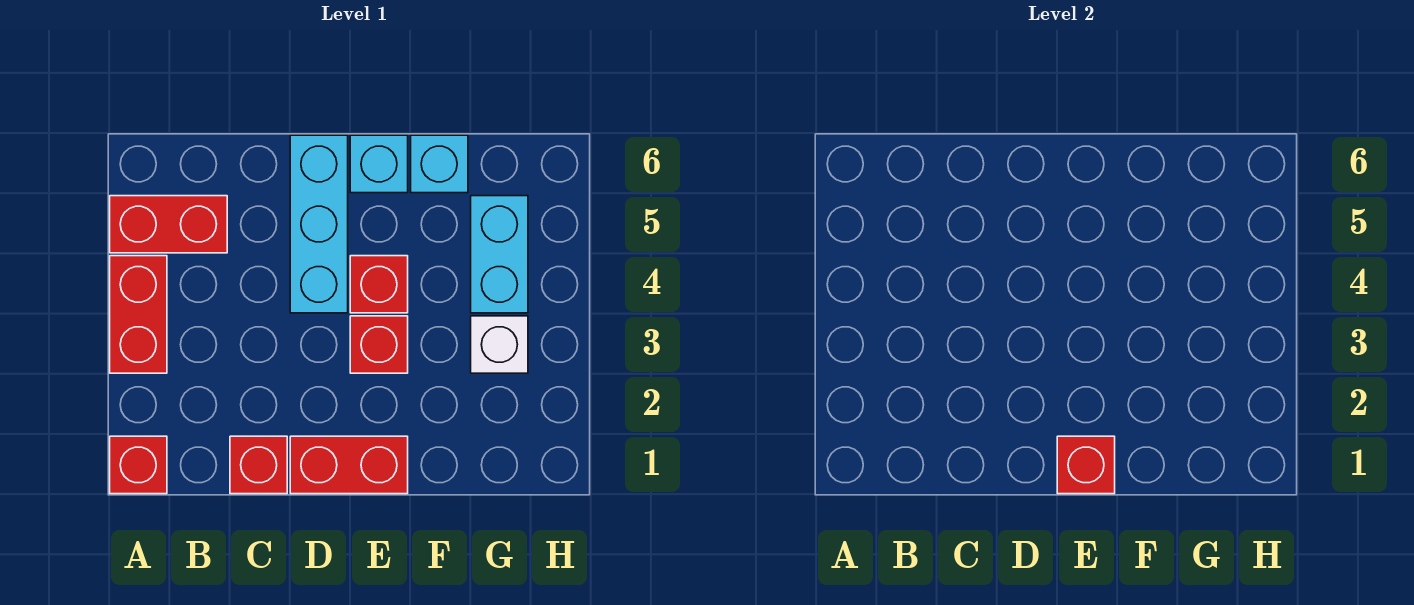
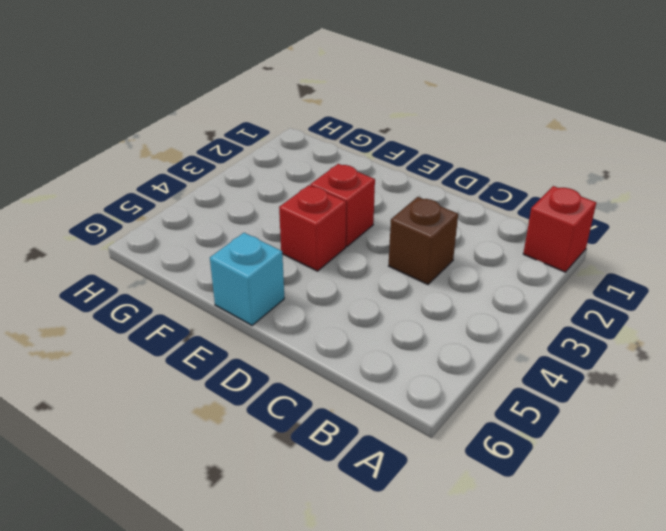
brown brick C3 level 1 -> none
none -> red brick A3:A4 level 1
none -> red brick A5:B5 level 1
none -> red brick C1 level 1

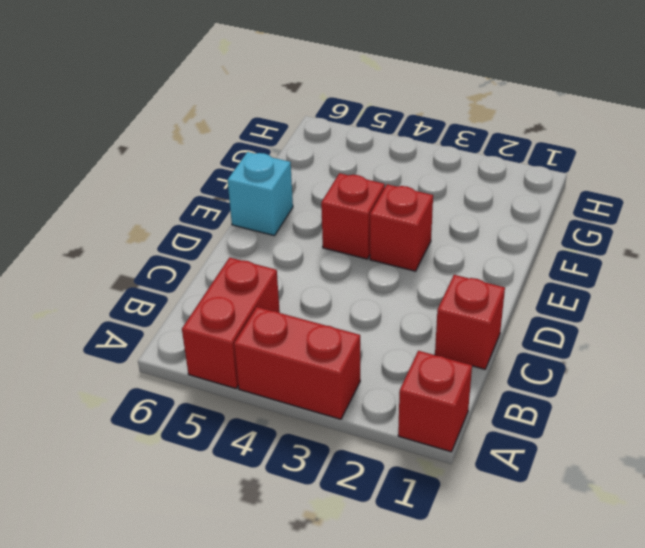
none -> red brick D1:E1 level 1
none -> cyan brick D4:D6 level 1
none -> cyan brick F6 level 1

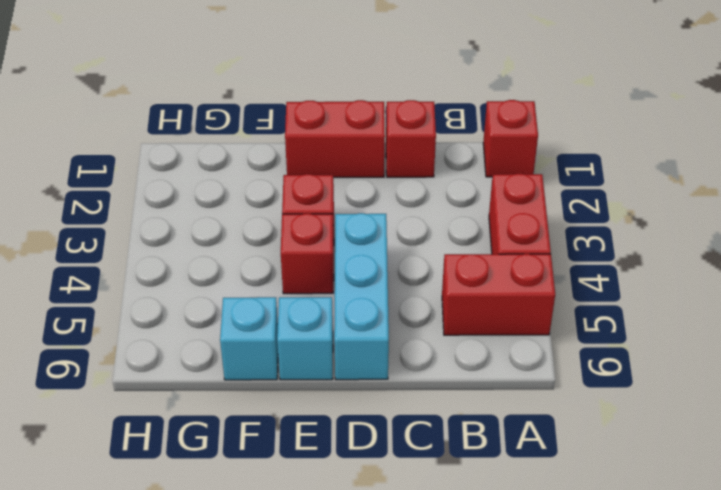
none -> white brick G3 level 1
none -> cyan brick G4:G5 level 1
none -> red brick E1 level 2

